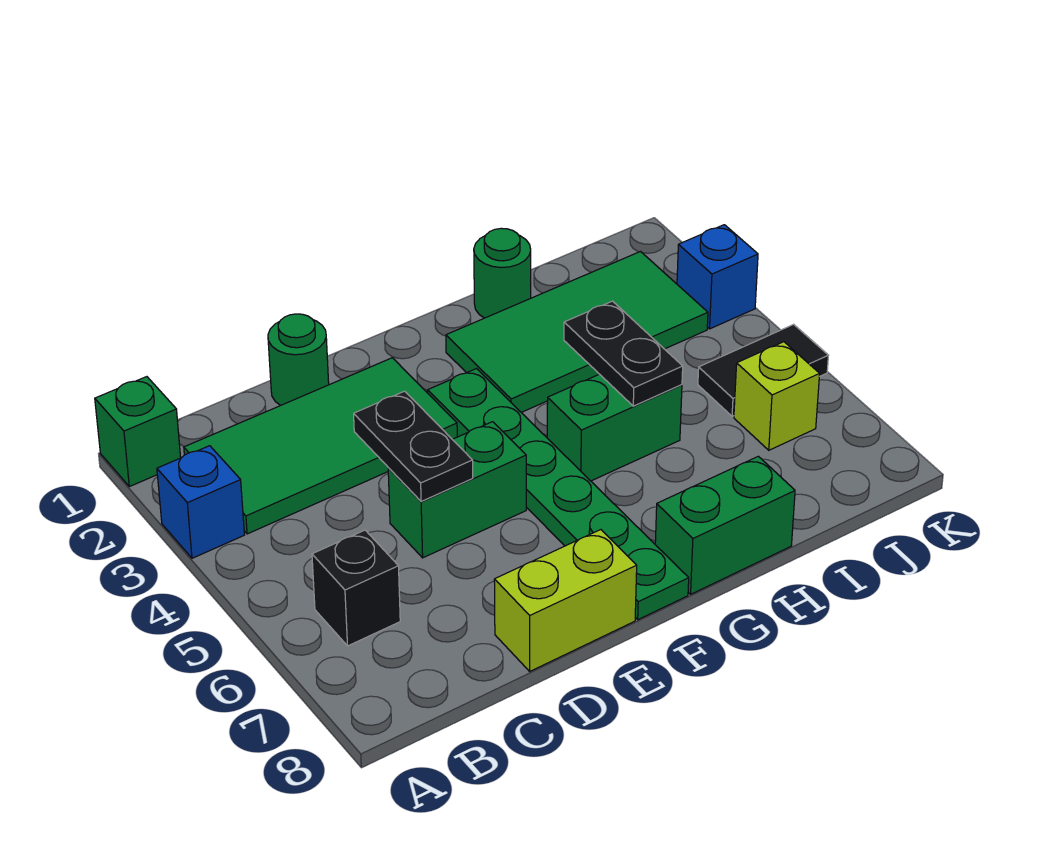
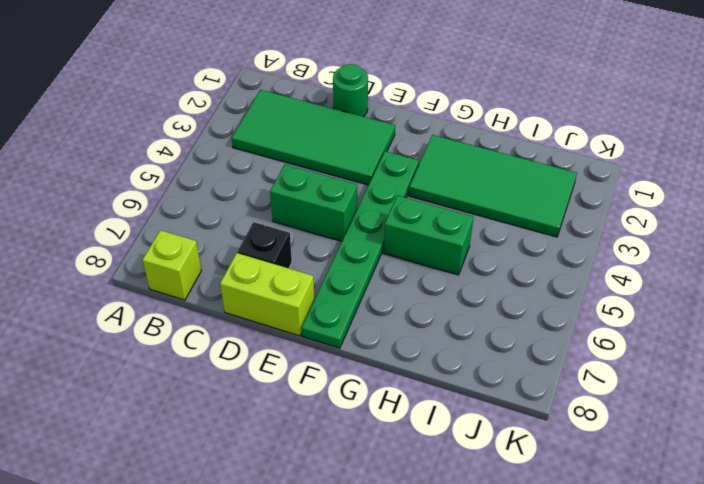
lime brick B8 level 1 -> lime brick J6 level 1
black brick D7 level 1 -> black brick B6 level 1
none -> green brick A1 level 1
none -> blue brick A3 level 1
none -> green brick G8:H8 level 1

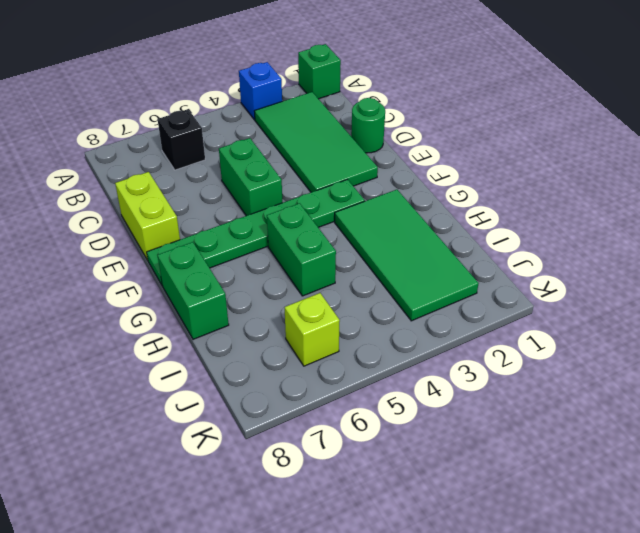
none -> green round brick H1 level 1
none -> black tile J5:K5 level 1
none -> blue brick K3 level 1

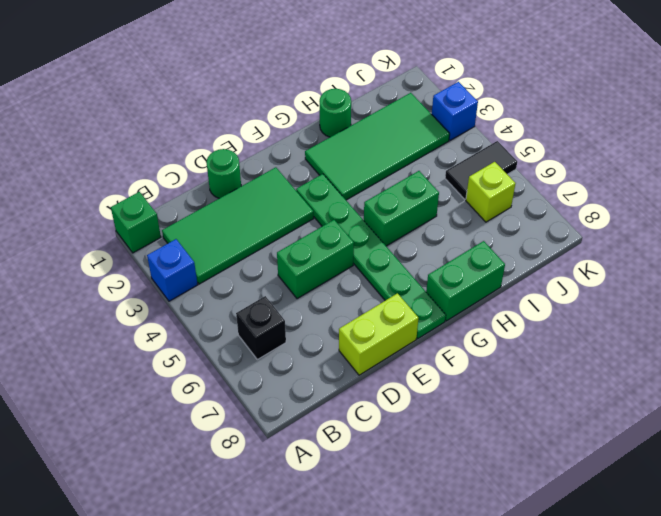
none -> black plate D4:D5 level 2
none -> black plate H4:H5 level 2

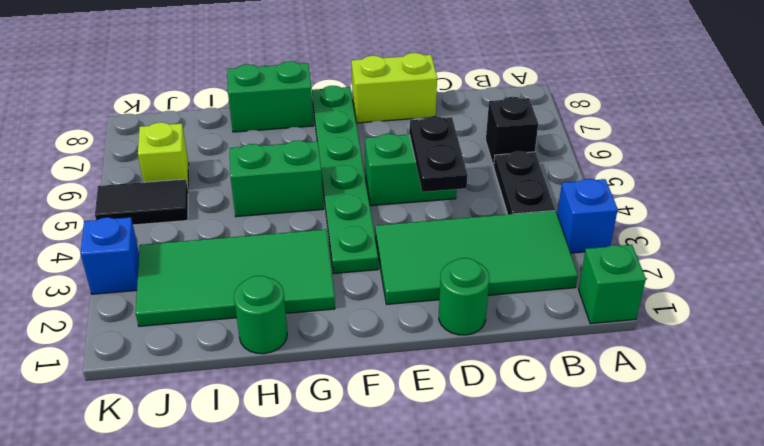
black plate B4:B5 level 1 -> black plate H4:H5 level 2

